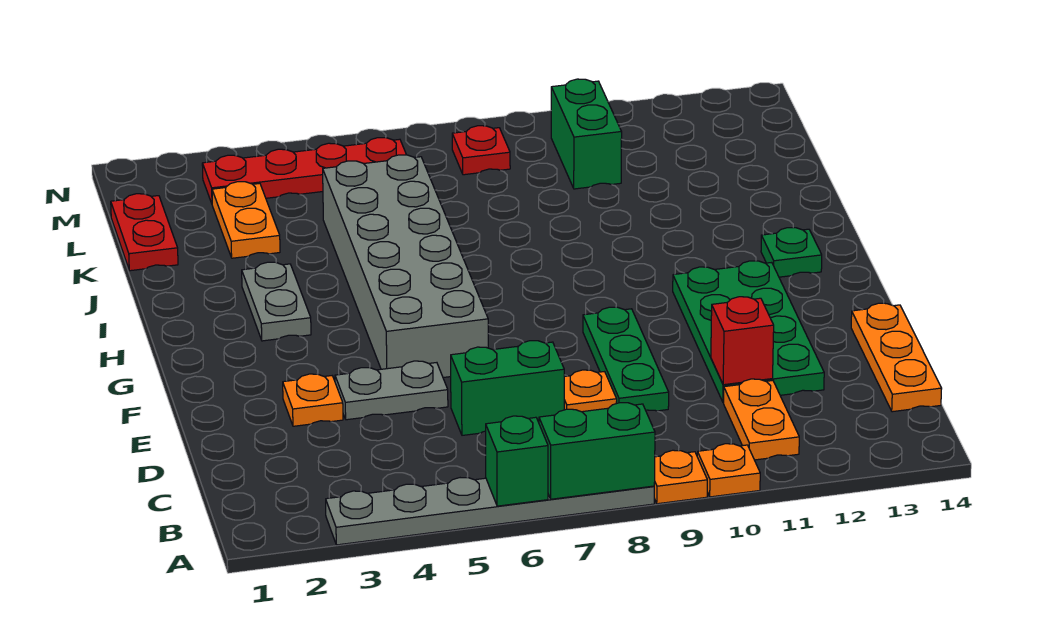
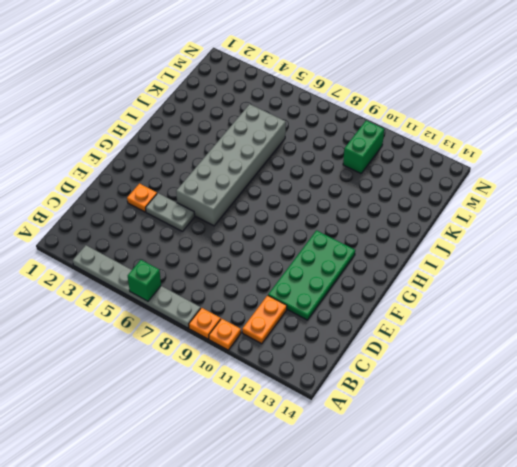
none -> orange plate C14:E14 level 1
none -> green brick D6:D7 level 1
none -> orange plate D8 level 1

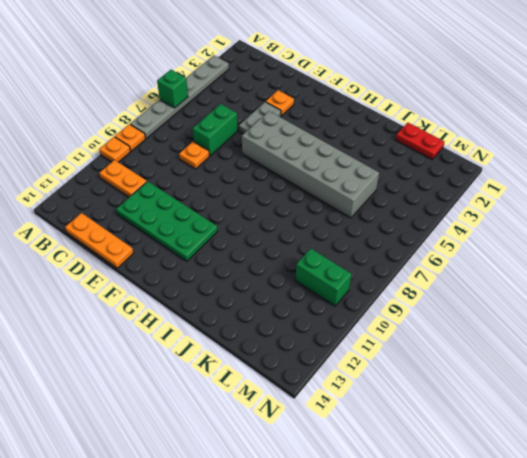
none -> green plate D9:F9 level 1
none -> grey plate H3:I3 level 1
none -> green plate H13 level 1

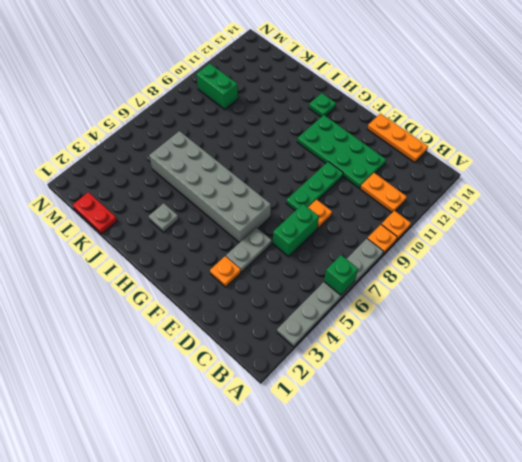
green plate E8:E10 level 1 -> green plate D9:F9 level 1
grey plate I3 level 1 -> grey plate H3:I3 level 1
none -> orange plate K3:L3 level 1
none -> red plate M3:M6 level 1
none -> red plate M8 level 1

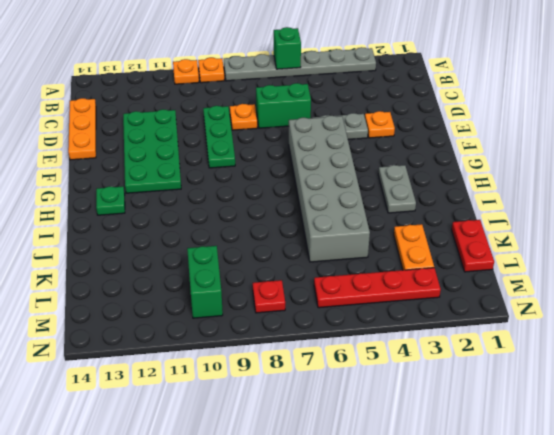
none -> orange plate B11:C11 level 1
none -> green brick A7:A8 level 2
none -> red brick D11 level 2

